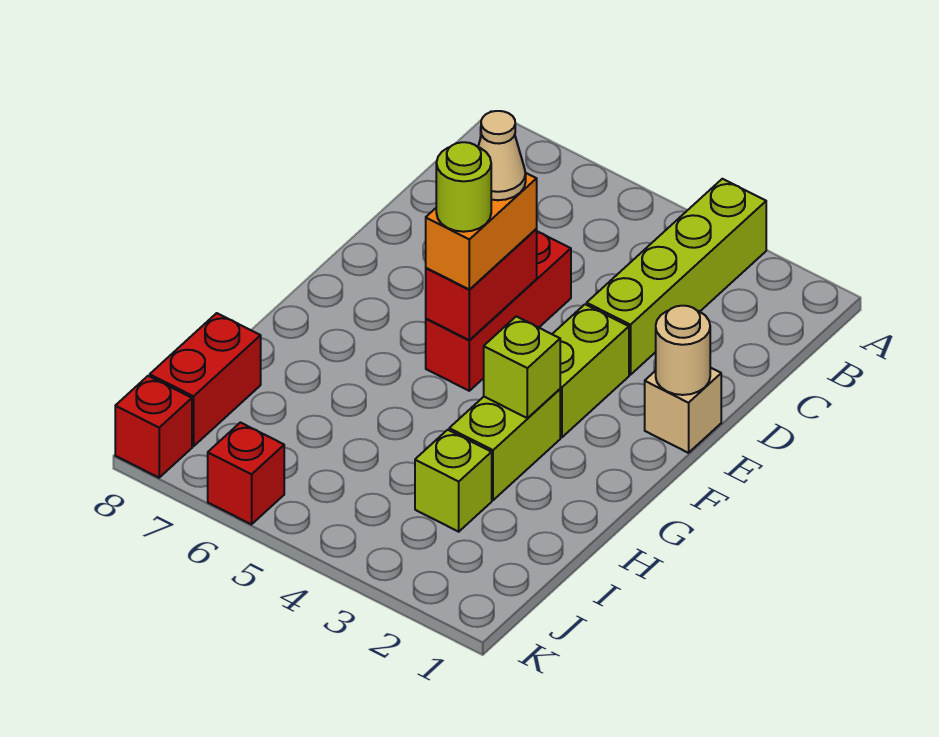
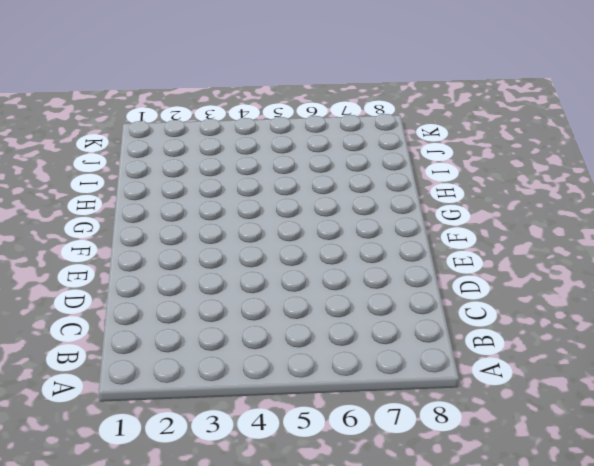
none -> lime brick A3:D3 level 1
none -> red brick D5:F5 level 1
none -> tan brick E1 level 1

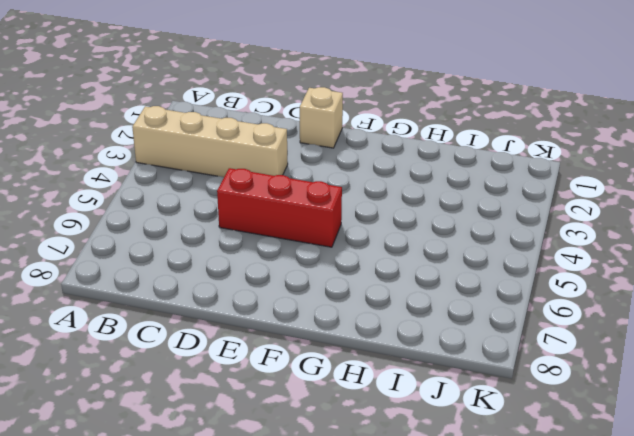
tan brick A3:D3 level 1 -> lime brick A3:D3 level 1
none -> lime brick E3:F3 level 1
none -> lime brick G3:H3 level 1
none -> lime brick I3 level 1

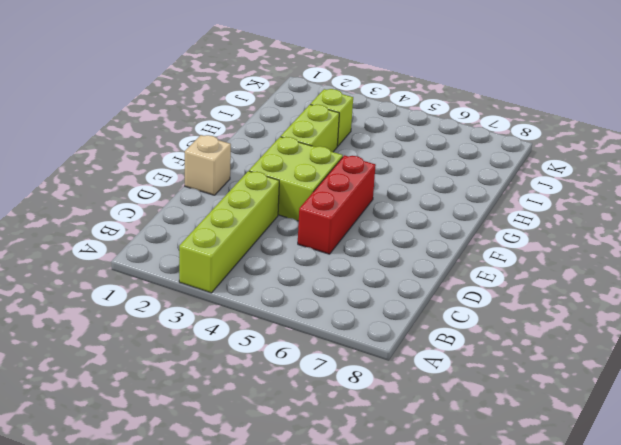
lime brick E3:F4 level 1 -> lime brick E3:F3 level 1
none -> red brick I8:J8 level 1
none -> red brick K6 level 1
none -> red brick K8 level 1

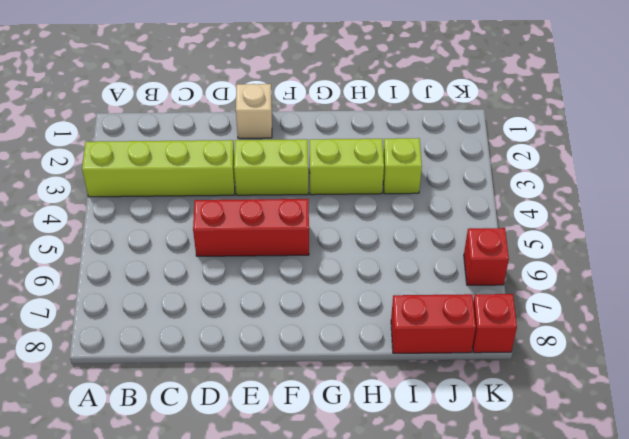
none -> tan round brick E1 level 2
none -> red brick E5:F5 level 2
none -> lime brick G3 level 2

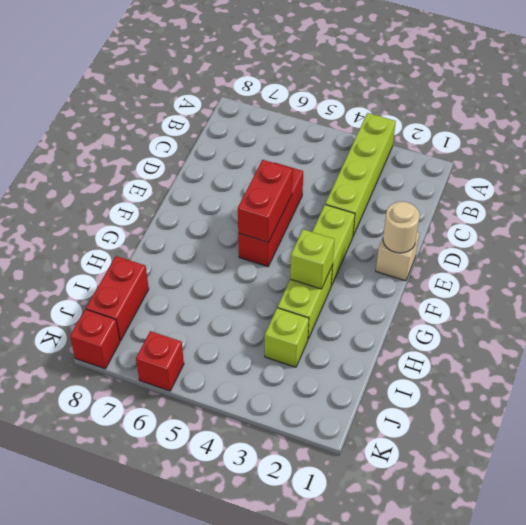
none -> orange brick E5:F5 level 3
none -> tan cone E5 level 4
none -> lime round brick F5 level 4

